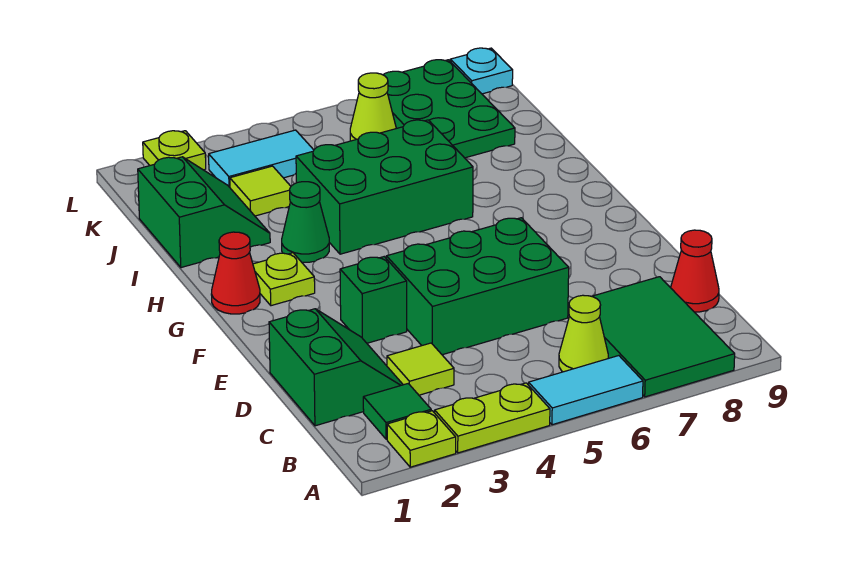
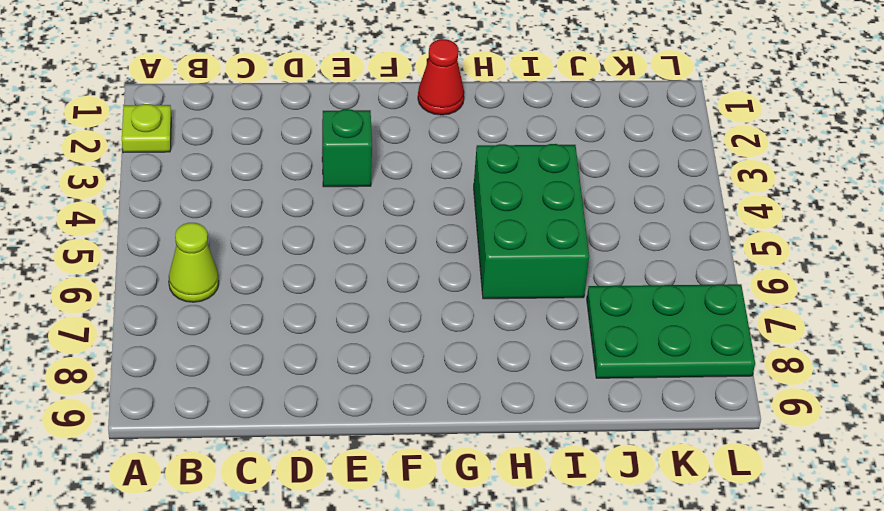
none -> lime plate A3:A4 level 1
none -> cyan tile A5:A6 level 1
none -> green tile A7:C8 level 1

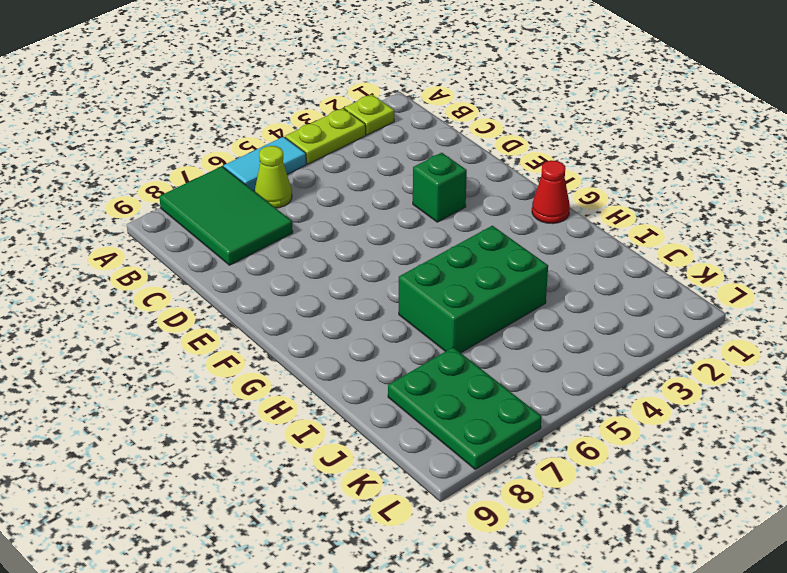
none -> green tile B2 level 1
none -> green slope C1:D2 level 1 top 1
none -> lime tile C3 level 1

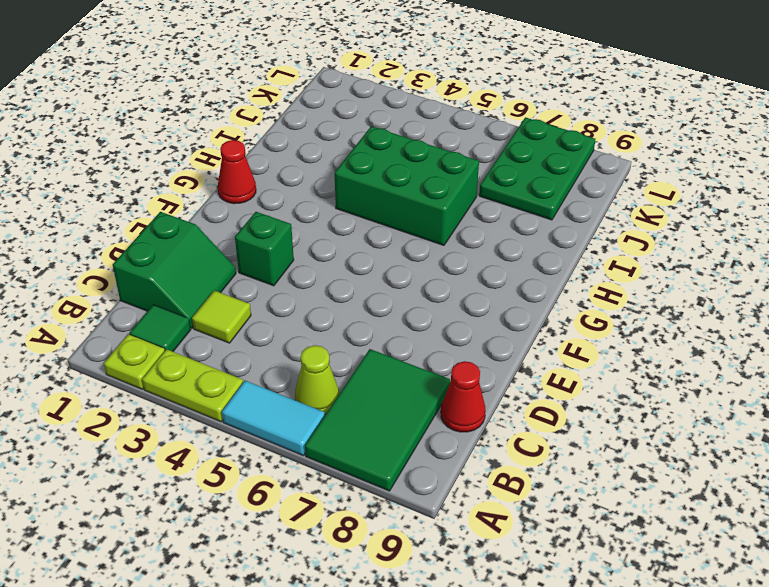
none -> green brick D4:E6 level 1
none -> lime plate G2 level 1
none -> green cone H3 level 1

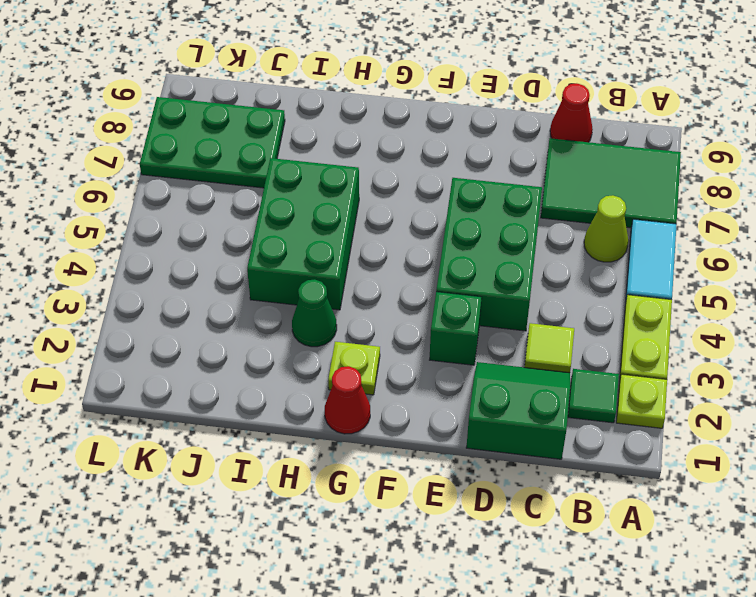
none -> green slope I1:J2 level 1 top 1
none -> lime tile J3 level 1
none -> cyan tile K3:K4 level 1

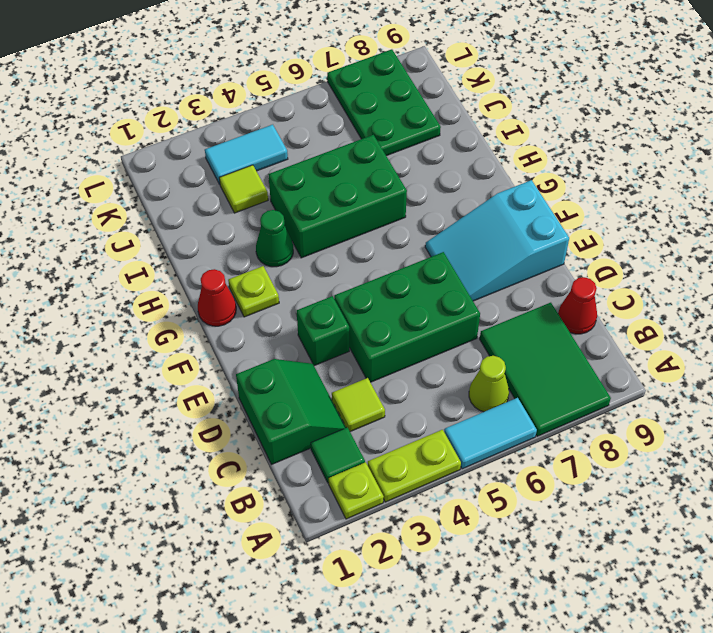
cyan slope E7:F9 level 1 top 9 -> none
none -> green slope I1:J2 level 1 top 1
none -> lime cone K6 level 1
none -> lime plate L2 level 1

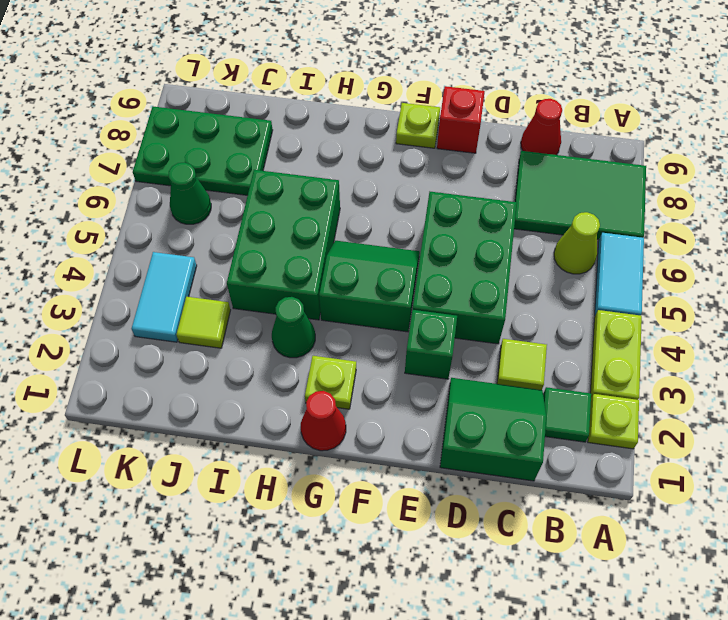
red brick E9 level 1 -> none
green slope F4:G5 level 1 top 4 -> green slope I1:J2 level 1 top 1
lime plate F9 level 1 -> lime plate L2 level 1
green cone K6 level 1 -> lime cone K6 level 1
none -> cyan plate L9 level 1

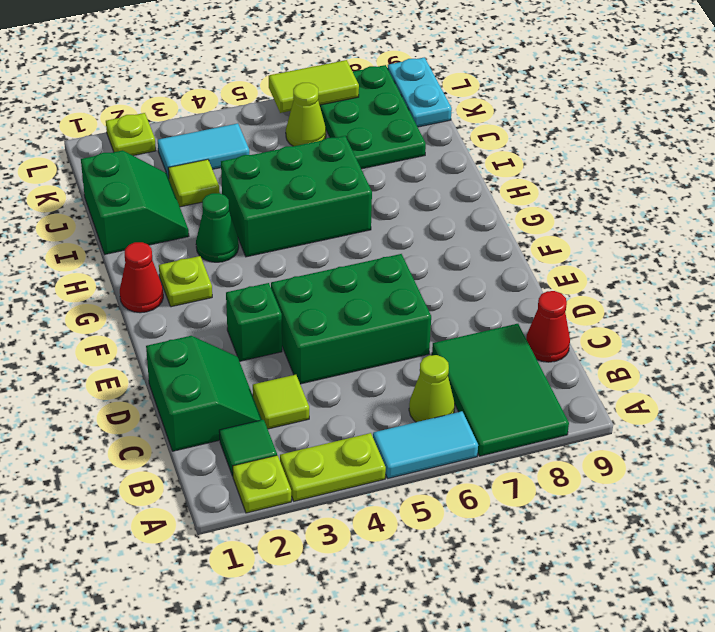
cyan plate K9:L9 level 1 -> cyan plate L9 level 1
lime tile L6:L7 level 2 -> none

